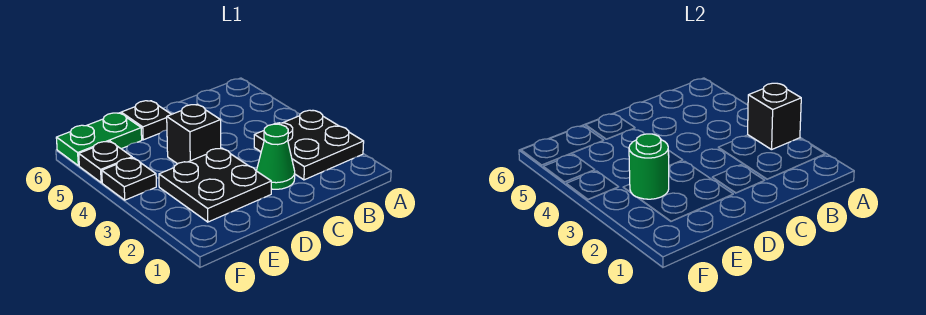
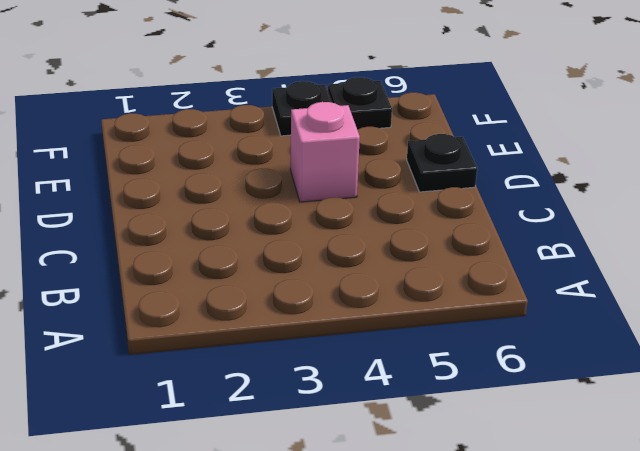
pink brick D4 level 1 -> black brick D4 level 1
none -> black plate A2:B3 level 1
none -> green cone C2 level 1

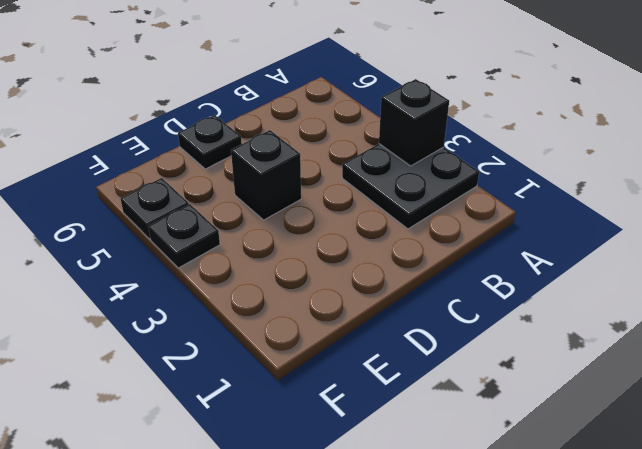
none -> green cone C2 level 1
none -> black plate D2:E3 level 1

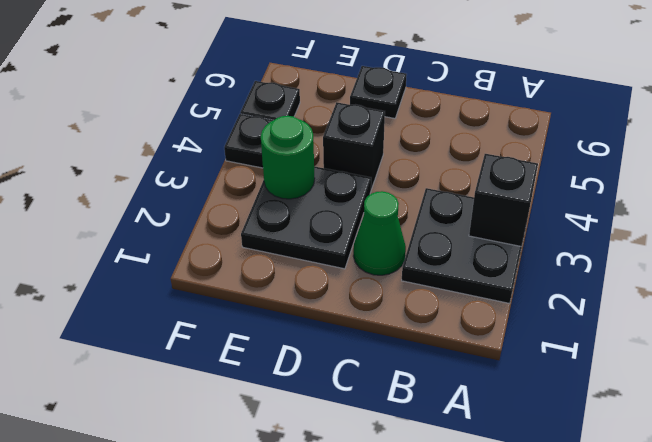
none -> green plate E6:F6 level 1

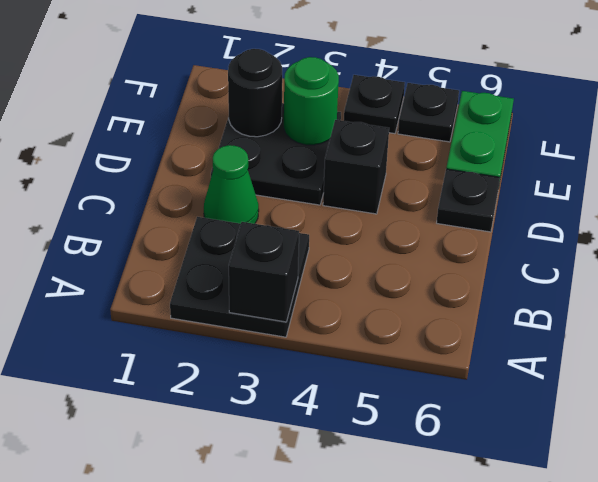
black round brick E2 level 2 -> none

